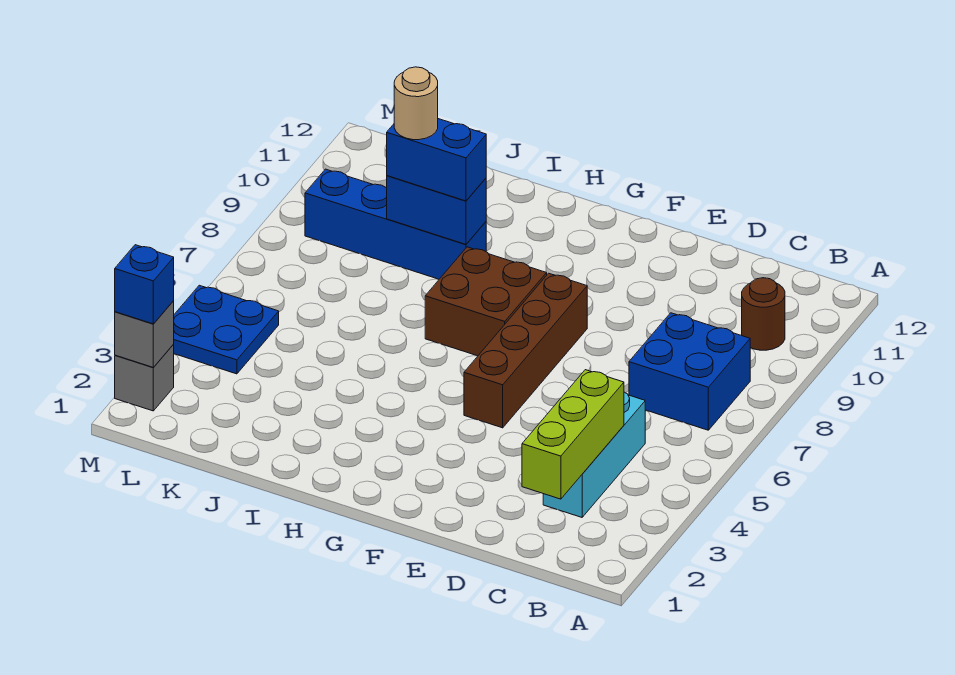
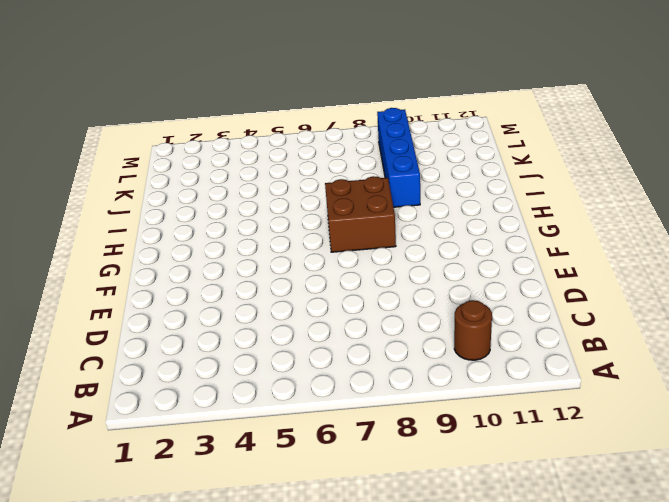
none -> blue brick B7:C8 level 1
none -> cyan brick C3:C5 level 1
none -> brown brick F5:F8 level 1

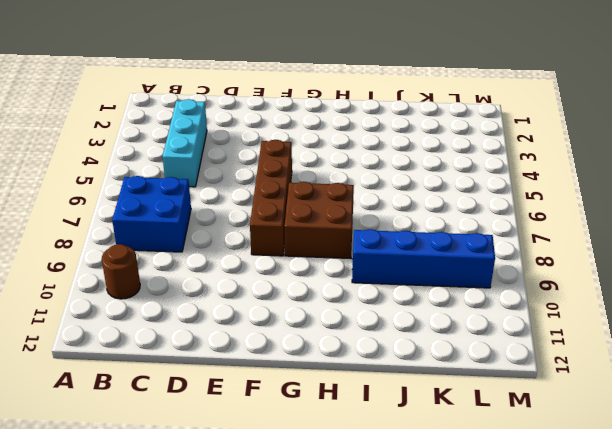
none -> blue plate L4:M5 level 1
none -> grey brick M2 level 1
none -> lime brick C2:C4 level 2

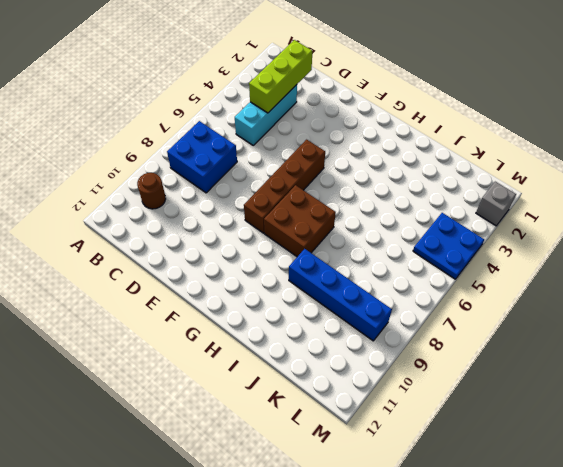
none -> blue brick I9:J9 level 2
none -> grey brick M2 level 2
none -> blue brick I9:J9 level 3

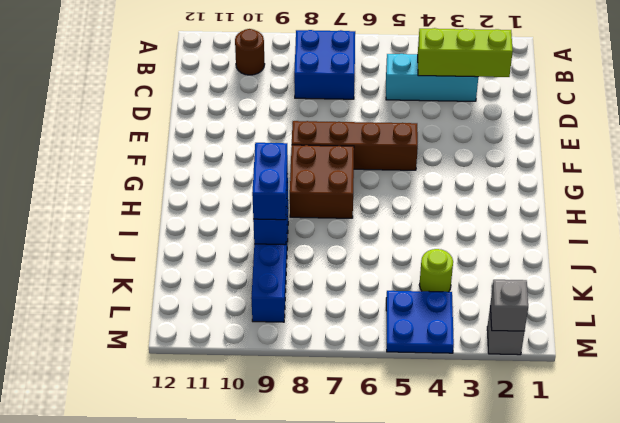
lime round brick K4 level 1 -> none
none -> blue brick M2 level 3
none -> tan round brick J9 level 4

